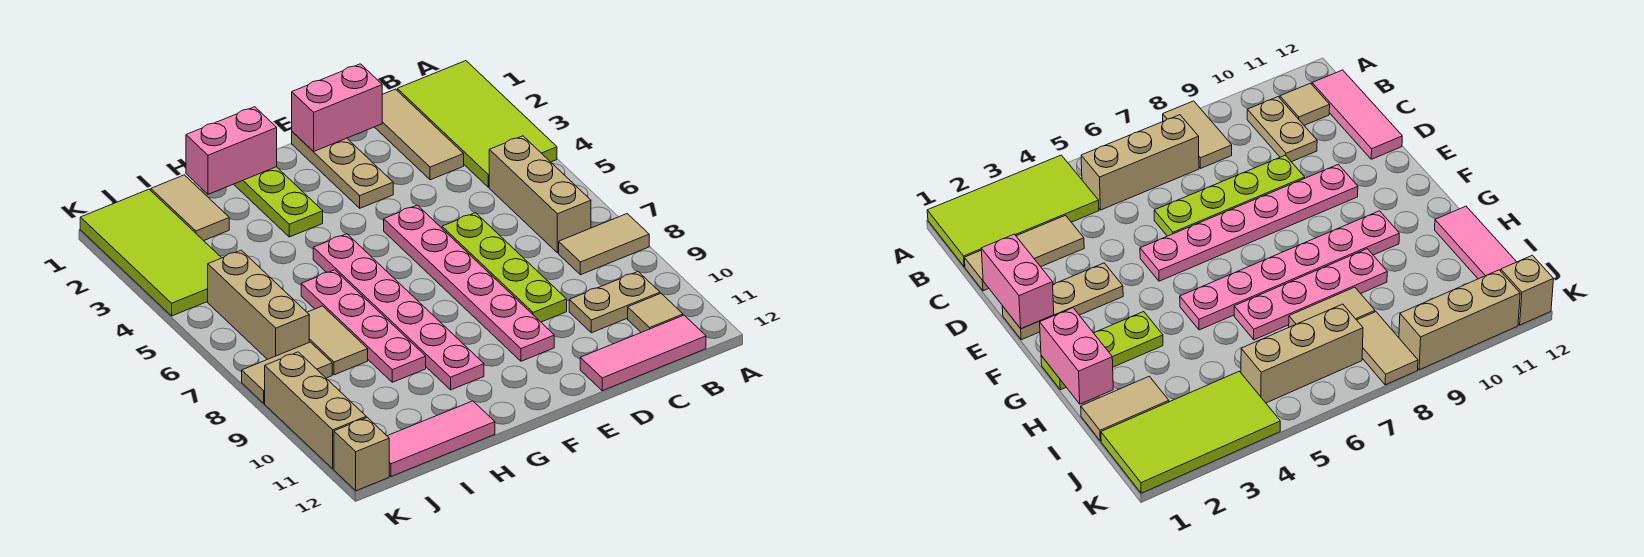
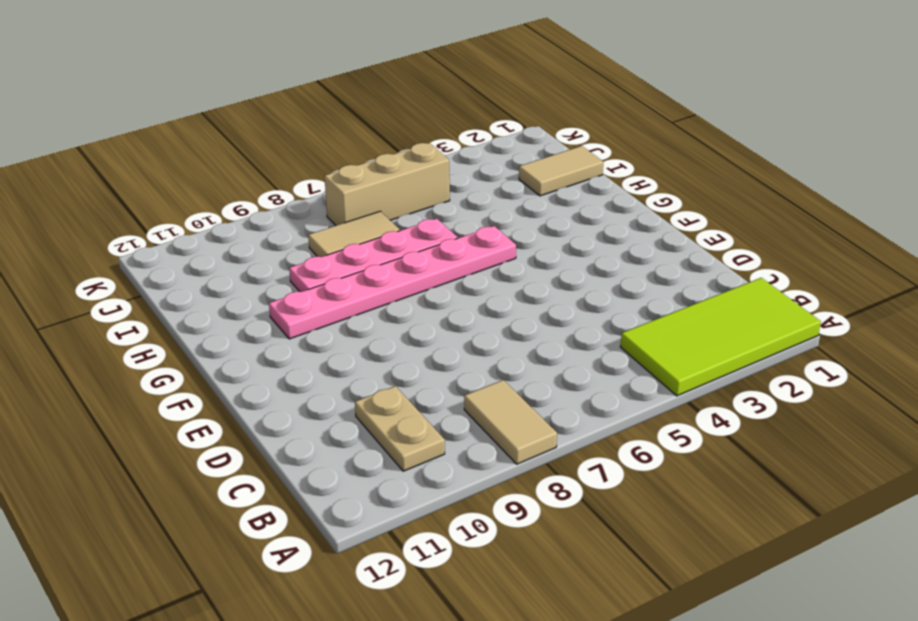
none -> tan brick B5:B7 level 1
none -> tan tile B11 level 1
none -> pink tile B12:D12 level 1

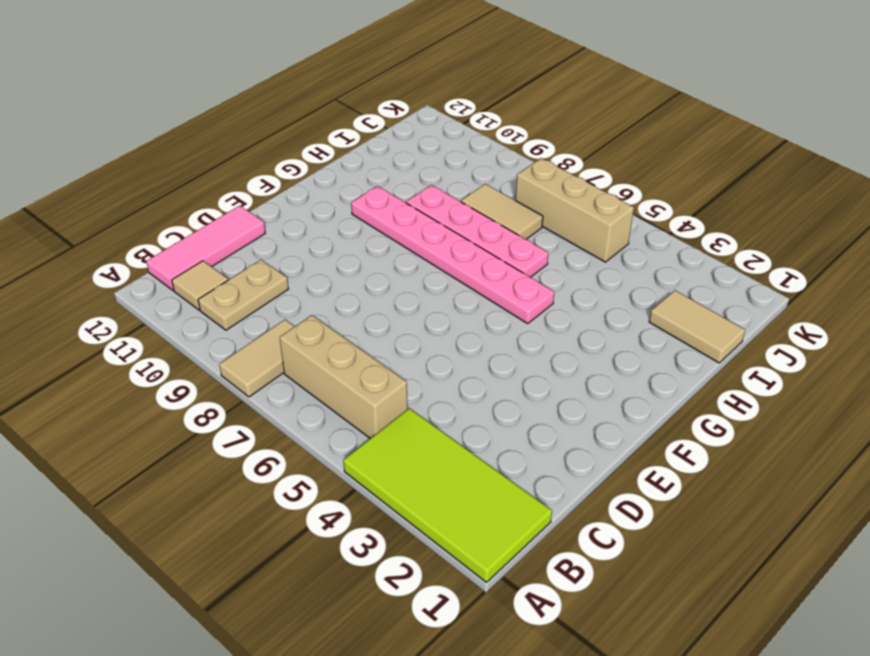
none -> tan tile C1:C3 level 1
none -> lime plate D6:D9 level 1
none -> tan plate E1:E3 level 1

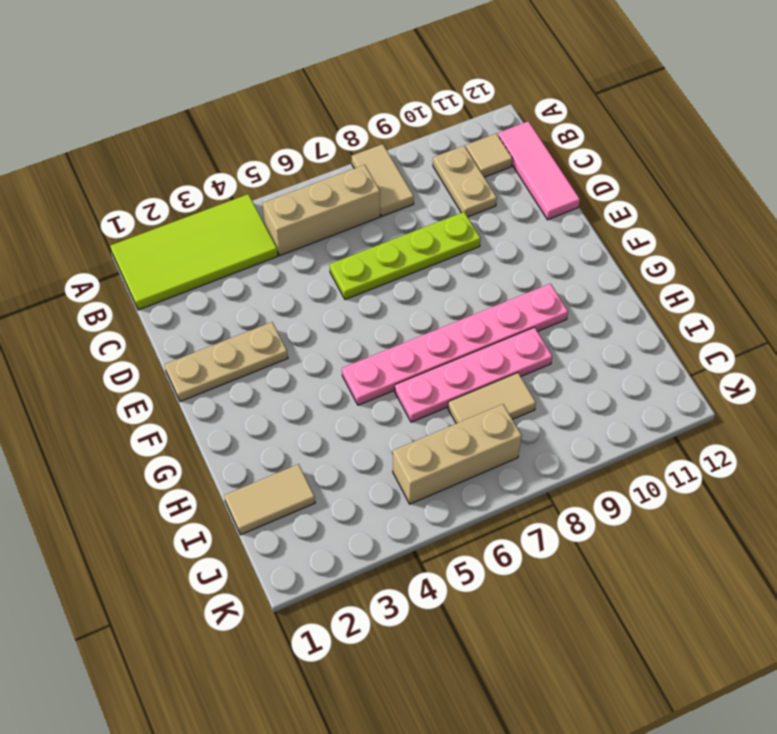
none -> tan tile C1:C3 level 1
none -> pink plate E5:E10 level 1
none -> lime plate G1:G3 level 1

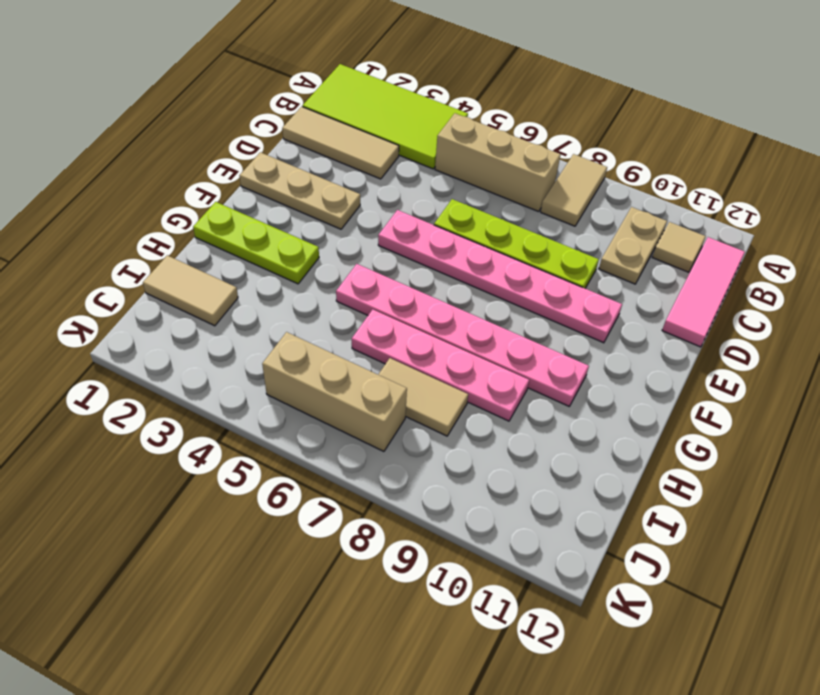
none -> pink tile H12:J12 level 1
none -> lime tile J1:K4 level 1
none -> tan tile J8:K8 level 1

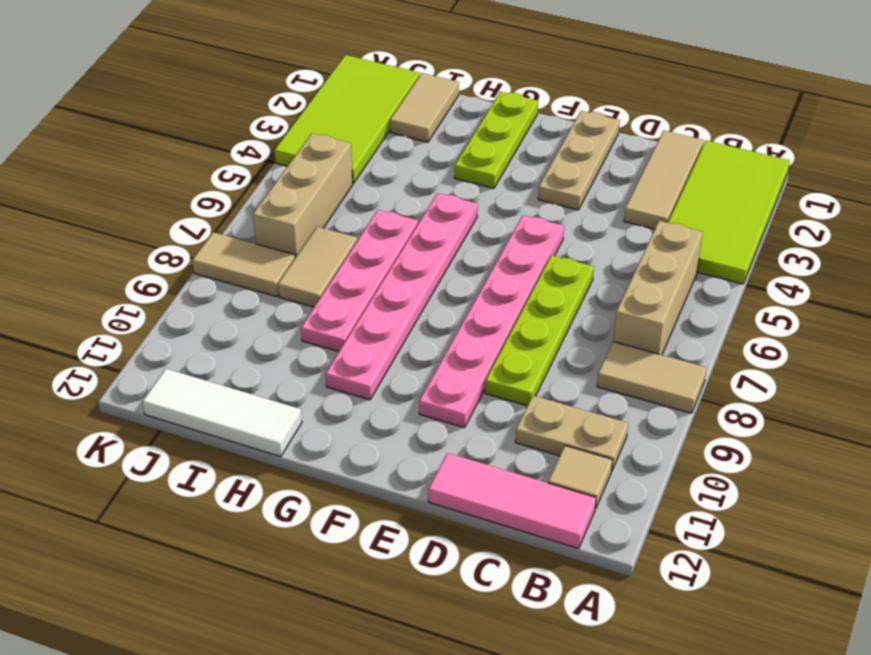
white tile H12:J12 level 1 -> pink tile H12:J12 level 1
none -> tan brick K9:K11 level 1
none -> tan brick K12 level 1
none -> pink brick D1:E1 level 2

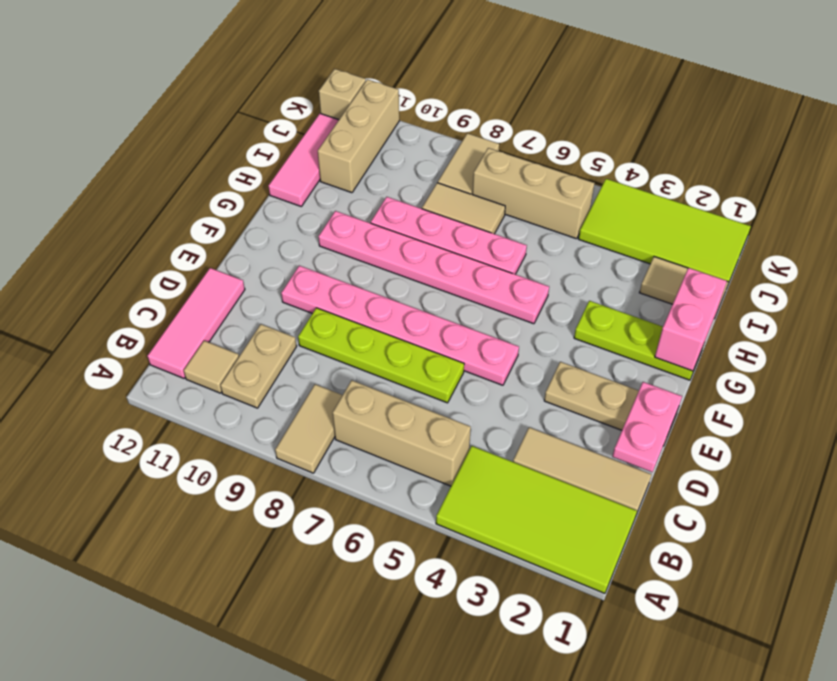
pink plate D1:E1 level 2 -> pink brick D1:E1 level 2
tan brick I11:K11 level 1 -> tan brick K9:K11 level 1

